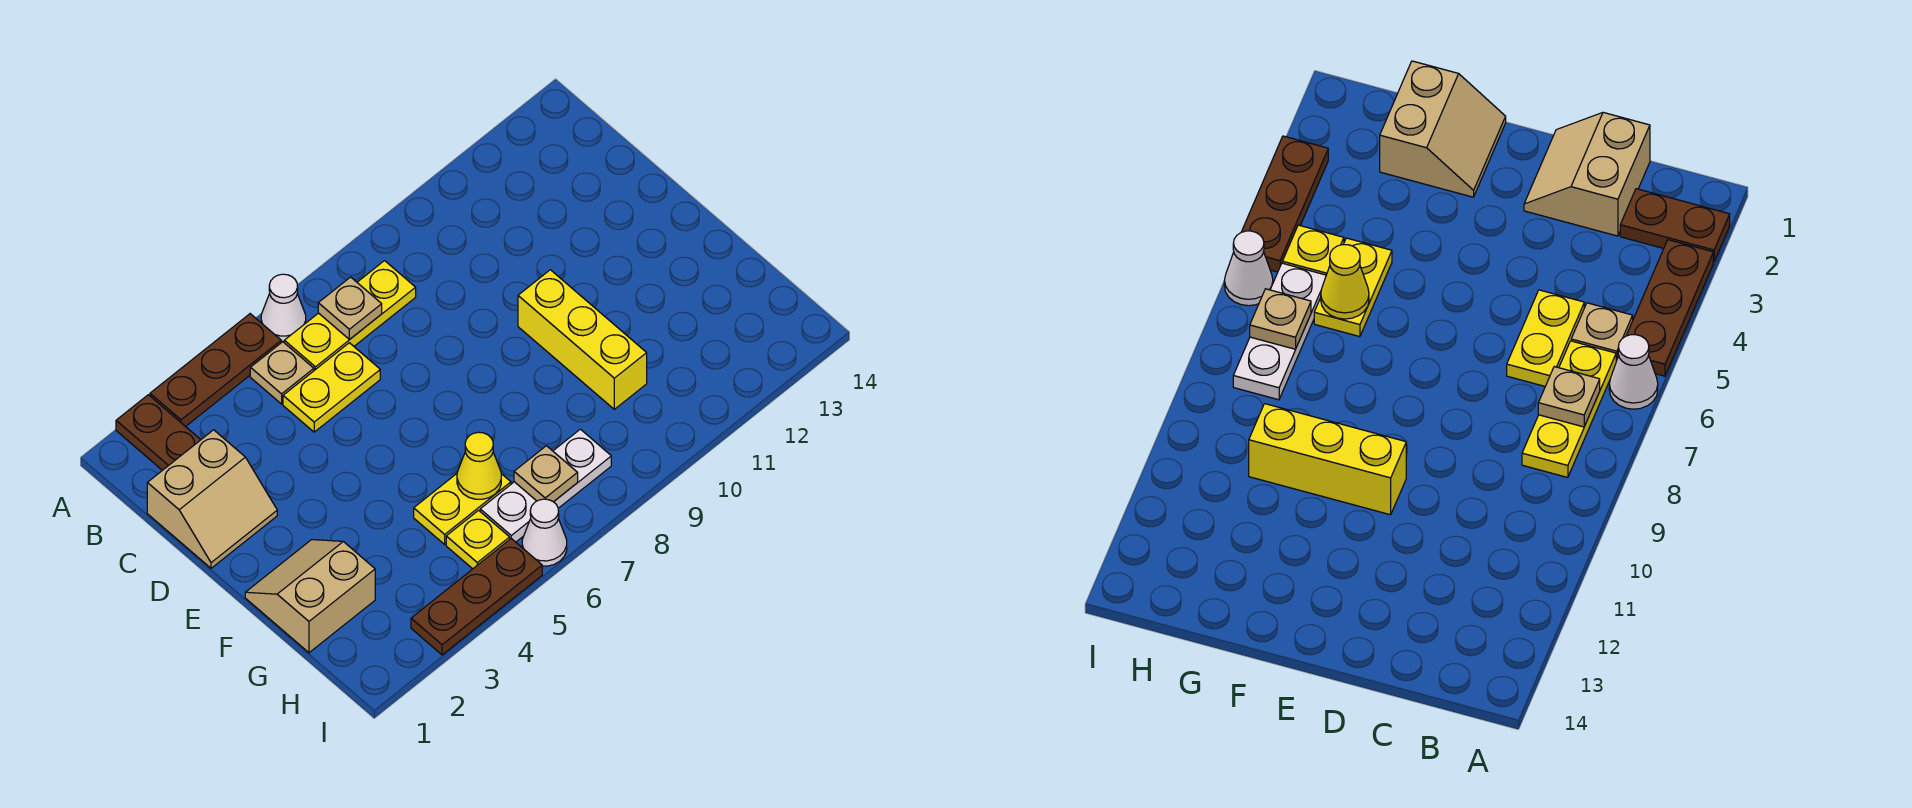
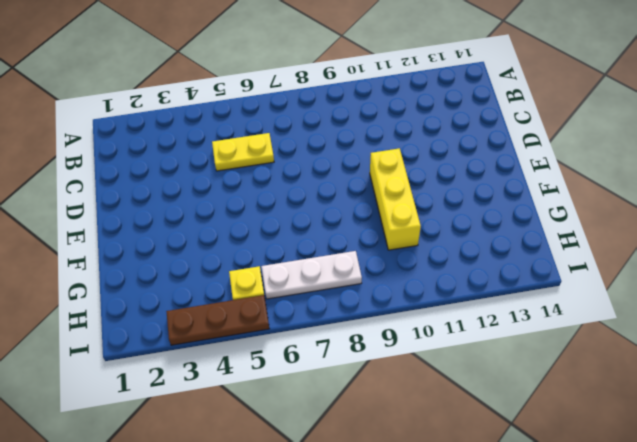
none -> brown plate A2:B2 level 1
none -> brown plate A3:A5 level 1
none -> white cone A6 level 1

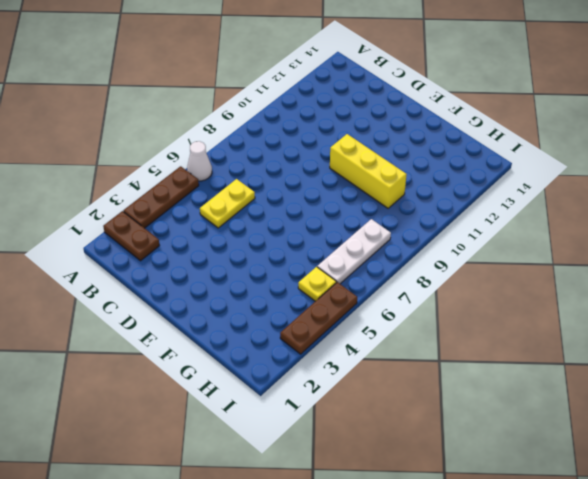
none -> tan plate B5 level 1
none -> yellow plate B6:B8 level 1
none -> tan slope C1:D2 level 1 top C

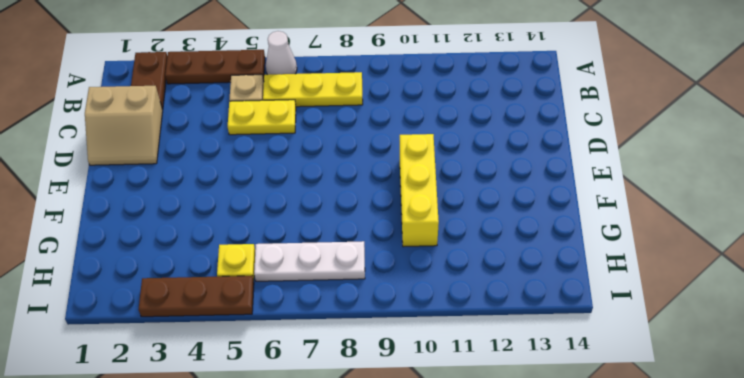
none -> tan slope F1:G2 level 1 top G
none -> yellow plate G5:G6 level 1
none -> white cone I6 level 1

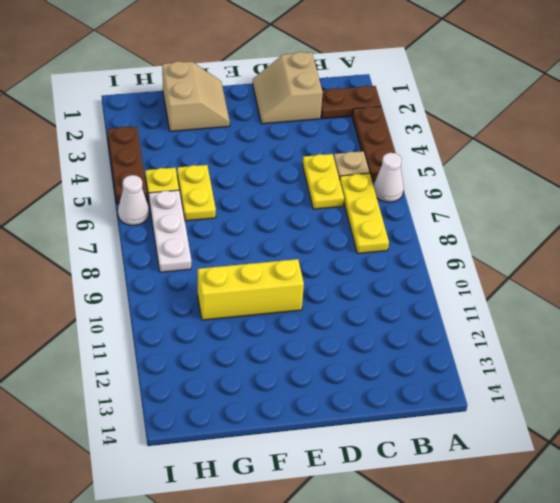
none -> tan plate B7 level 2
none -> yellow cone G6 level 2
none -> tan plate H7 level 2

